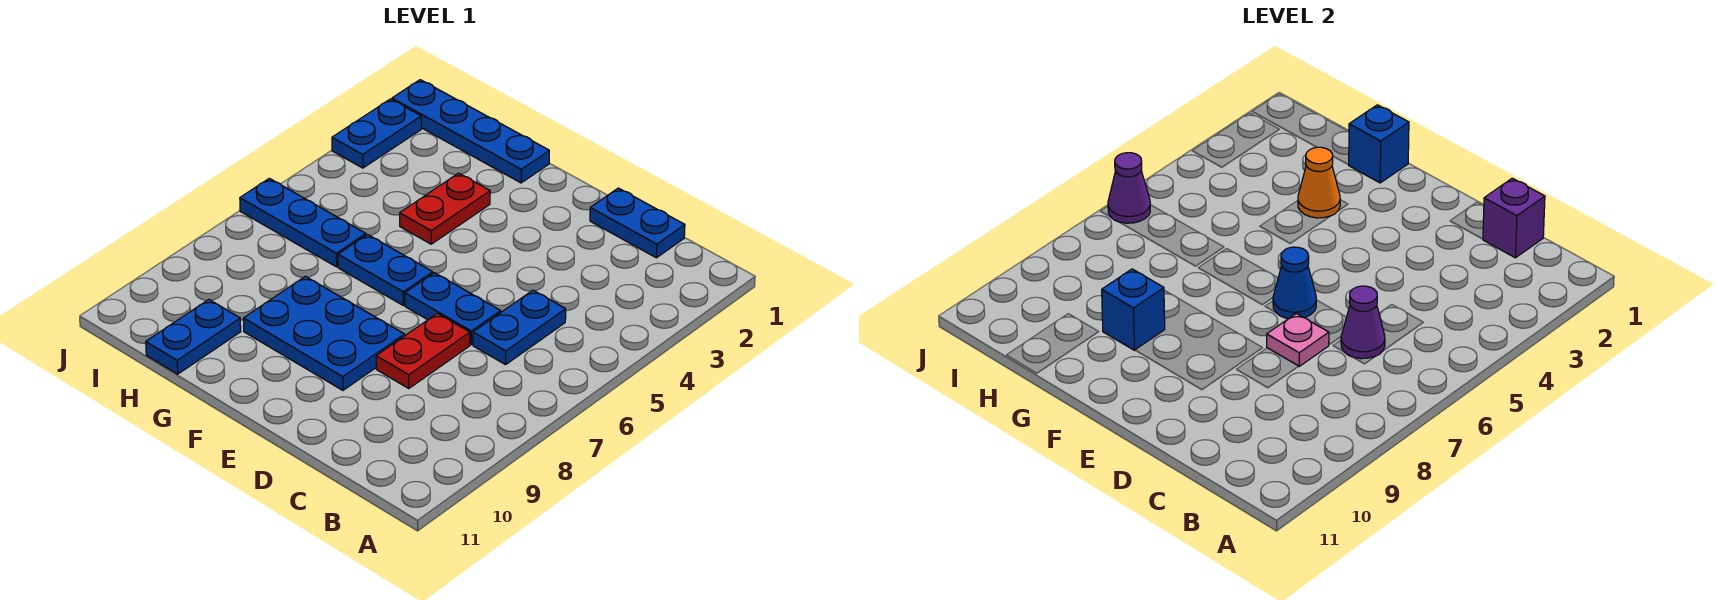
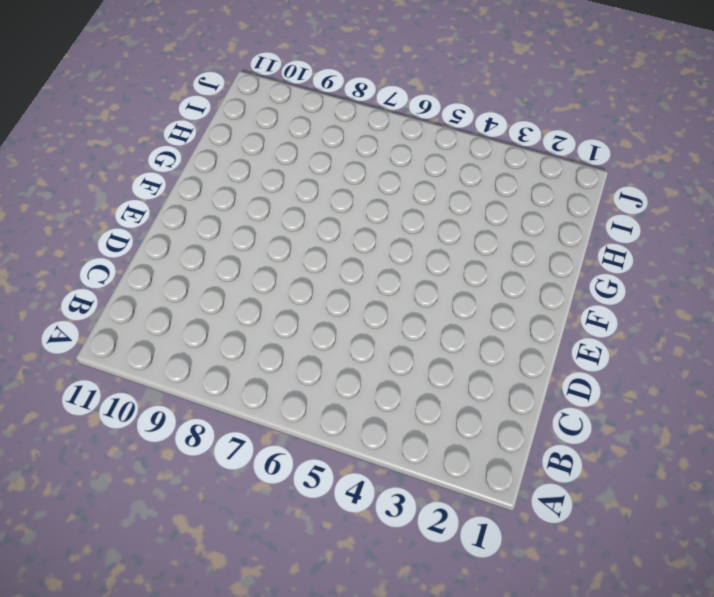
none -> blue plate C1:D1 level 1
none -> blue plate C5:C6 level 1
none -> blue plate D6:E6 level 1

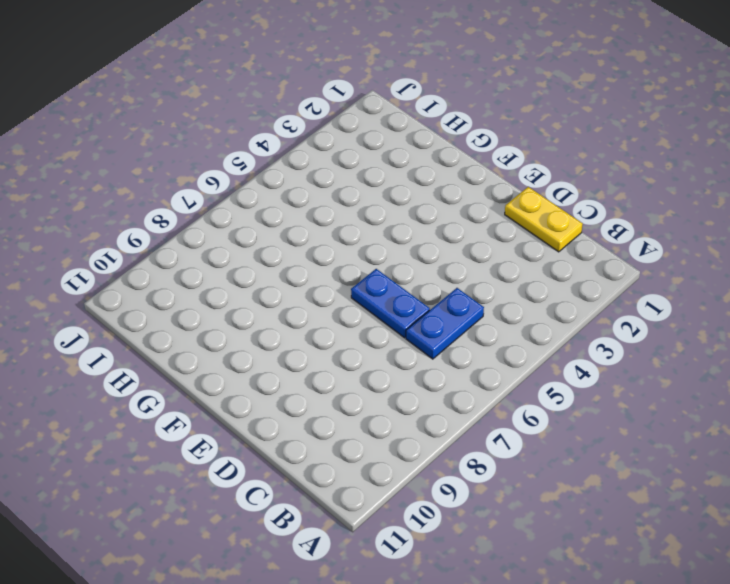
yellow plate C1:D1 level 1 -> blue plate C1:D1 level 1
none -> red plate D7:D8 level 1
none -> blue plate E8:G9 level 1
none -> blue plate F6:G6 level 1

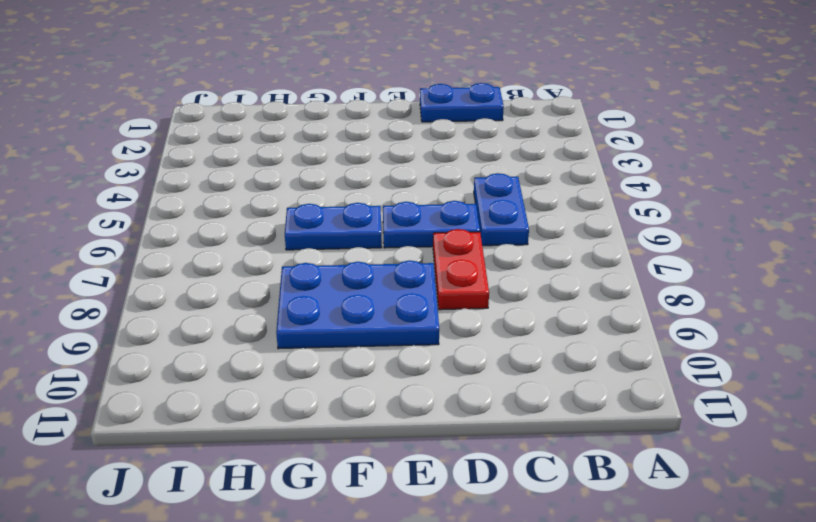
none -> blue plate G1:J1 level 1
none -> red plate G3:G4 level 1
none -> blue plate H6:J6 level 1

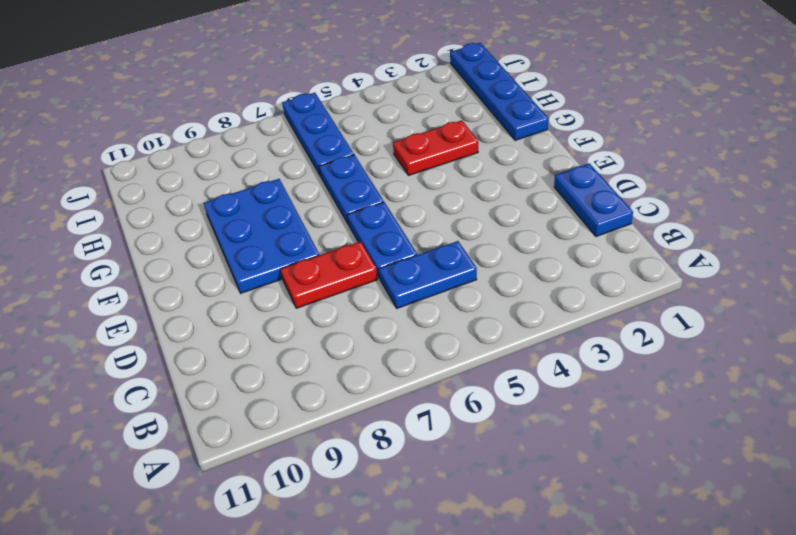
none -> blue plate H10:H11 level 1
none -> blue plate J2:J3 level 1
none -> purple brick C1 level 2

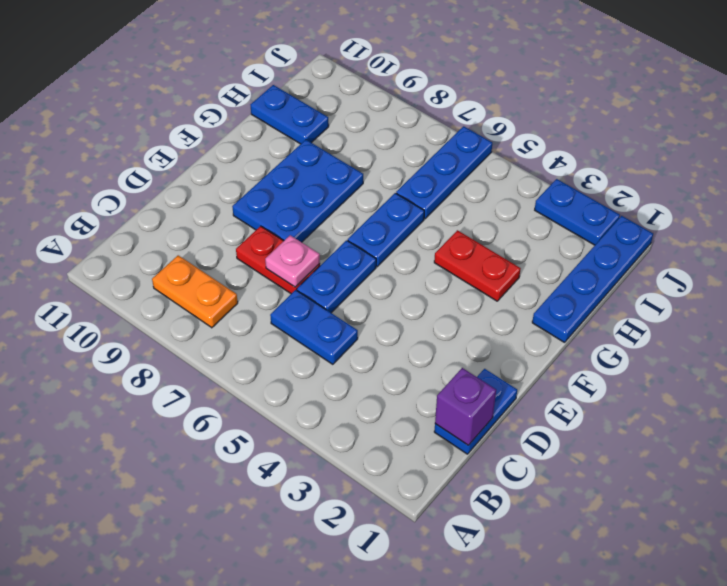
orange plate B8:B9 level 1 -> none
none -> purple cone C6 level 2
none -> blue cone E6 level 2
none -> blue brick G1 level 2

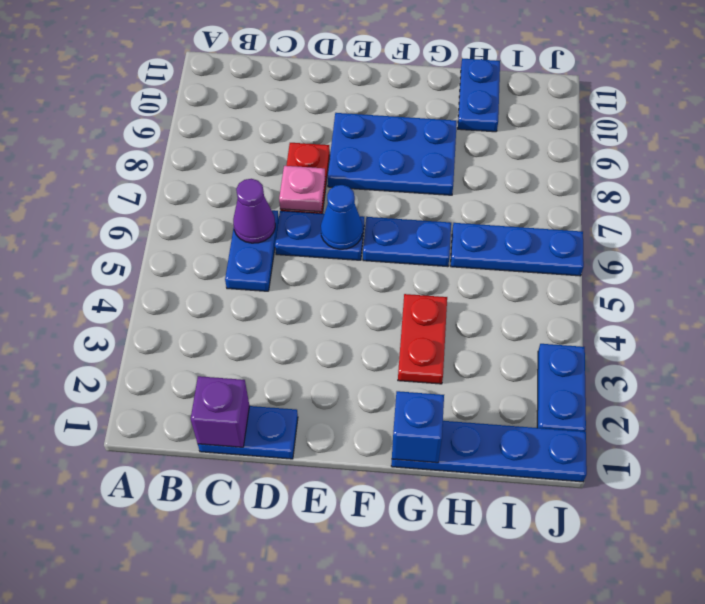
none -> orange cone G3 level 2
none -> blue brick G9 level 2
none -> purple cone J6 level 2

